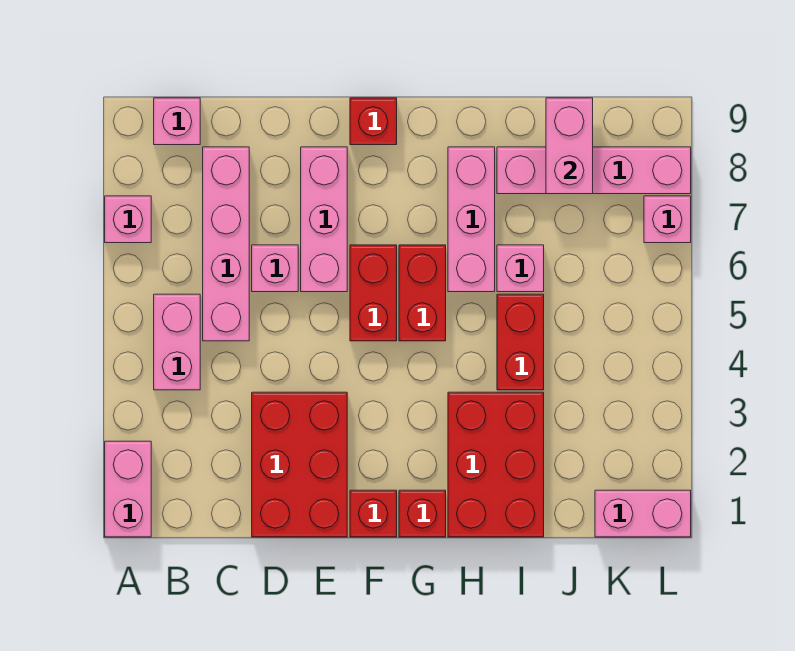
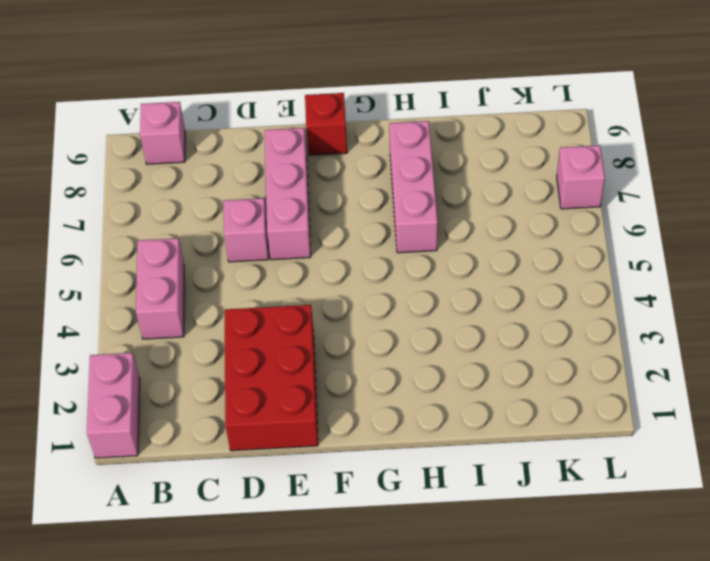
none -> pink brick A7 level 1
none -> pink brick C5:C8 level 1
none -> red brick F1 level 1

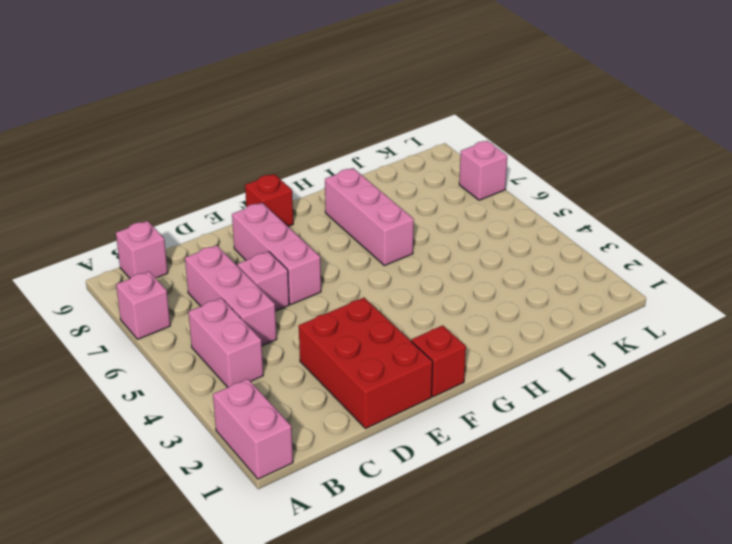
pink brick C5:C7 level 1 -> pink brick C5:C8 level 1
none -> red brick F5:F6 level 1
none -> red brick G1 level 1
none -> red brick G5:G6 level 1

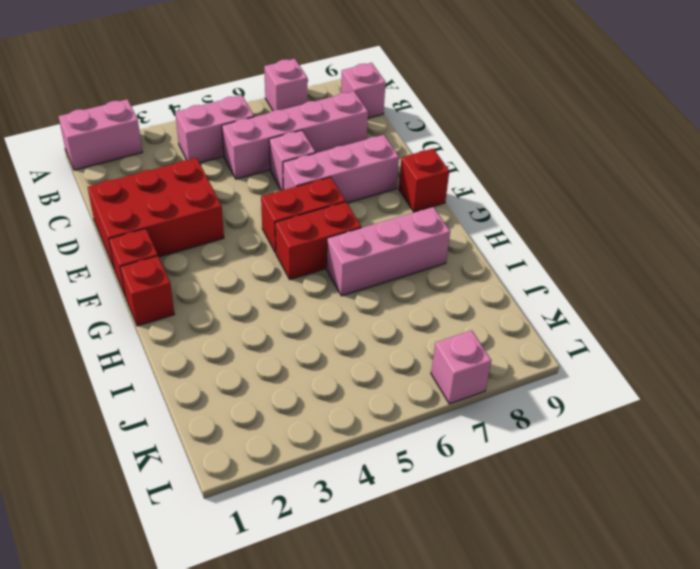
none -> red brick H1:I3 level 1
none -> red brick I4:I5 level 1
none -> pink brick I6 level 1

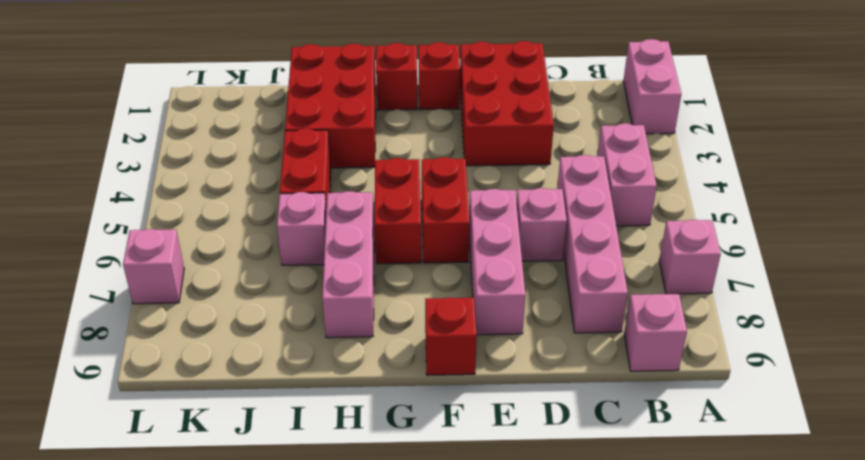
none -> pink brick I8:L8 level 1
none -> pink brick K1:L1 level 1
none -> pink brick J8:J9 level 2

